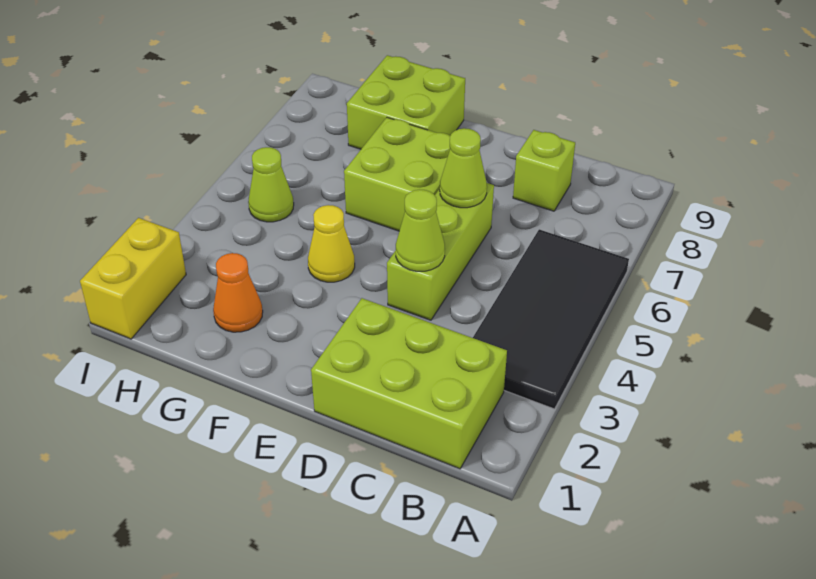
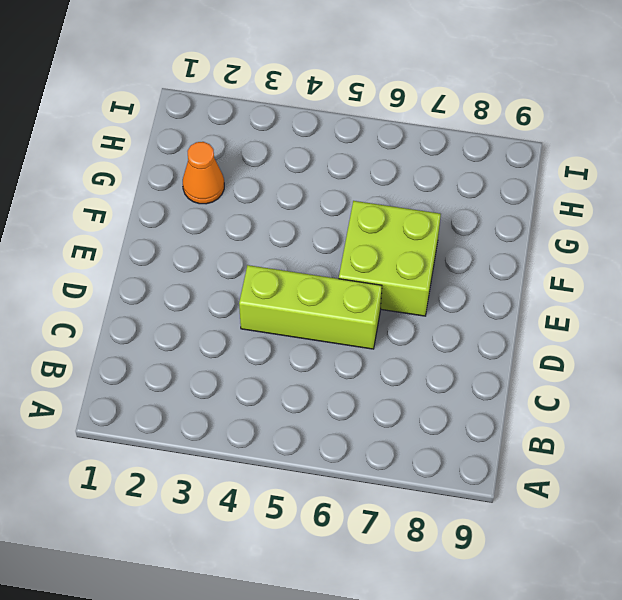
none -> black tile A3:B6 level 1
none -> lime brick B1:D2 level 1
none -> lime brick C8 level 1

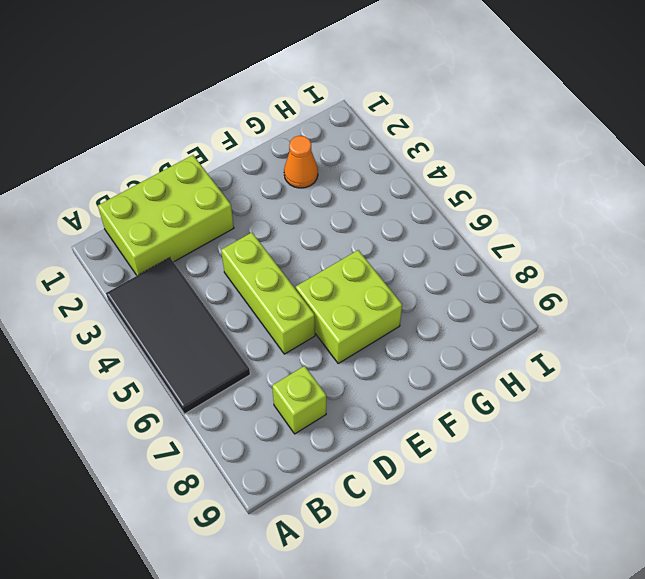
none -> yellow cone F4 level 1
none -> lime brick F8:G9 level 1
none -> lime cone H5 level 1

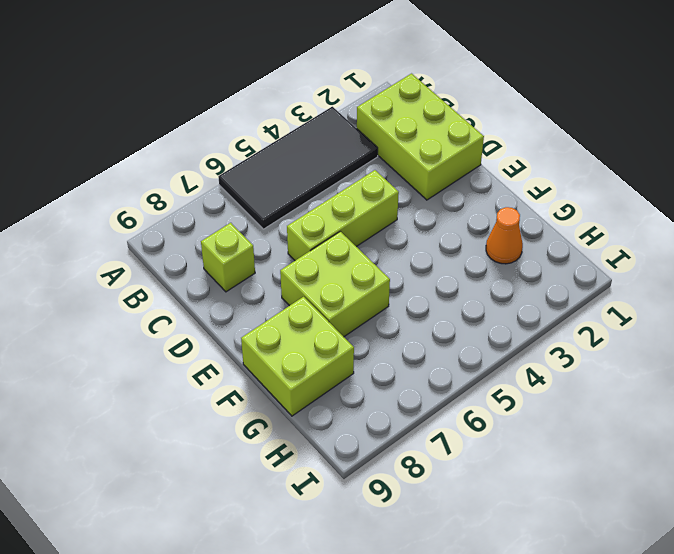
none -> yellow cone F4 level 1
none -> lime cone H5 level 1
none -> yellow brick I1:I2 level 1

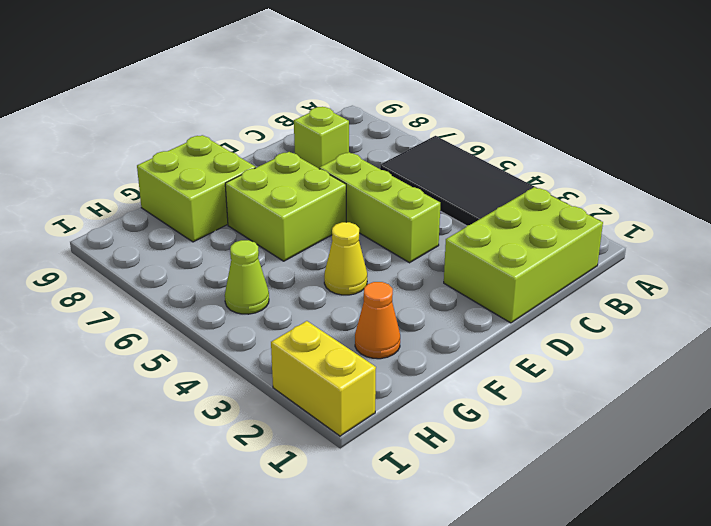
none -> lime cone D4 level 2
none -> lime cone D6 level 2

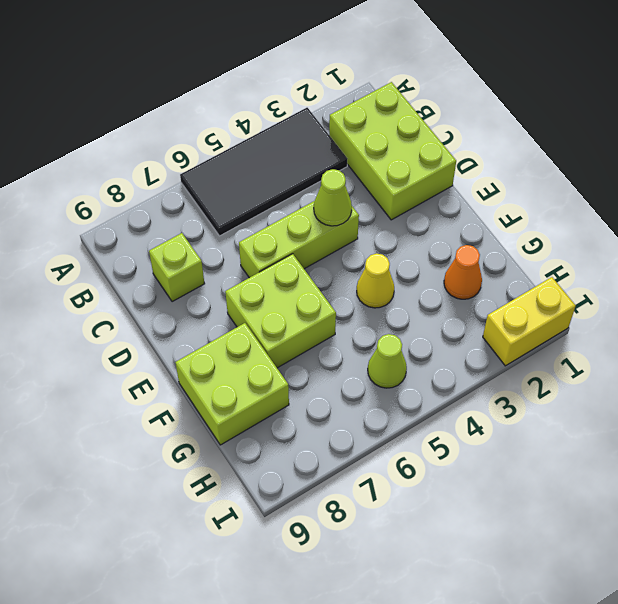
none -> lime cone D6 level 2

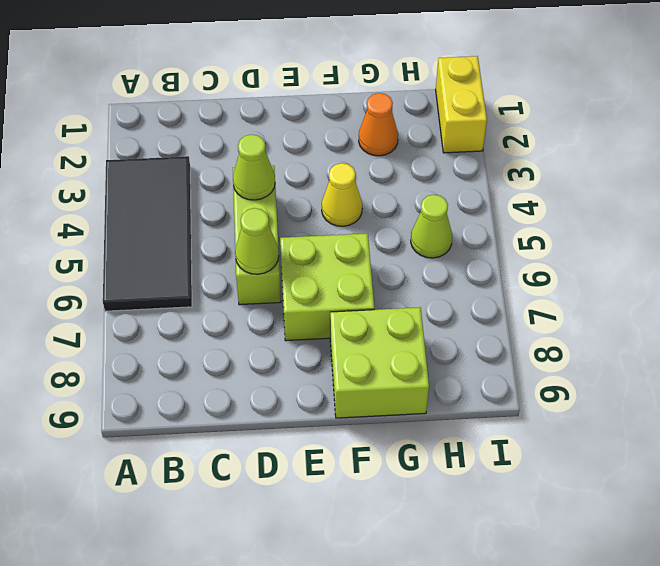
none -> lime brick B1:D2 level 1
none -> lime brick C8 level 1

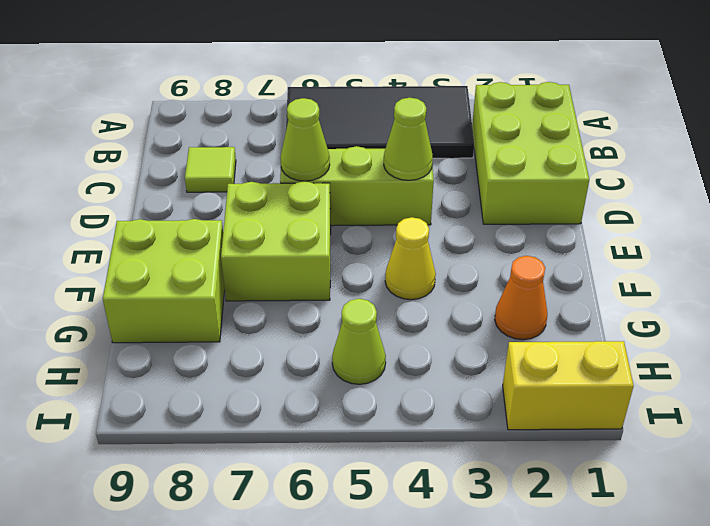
lime tile C8 level 1 -> lime brick C8 level 1

